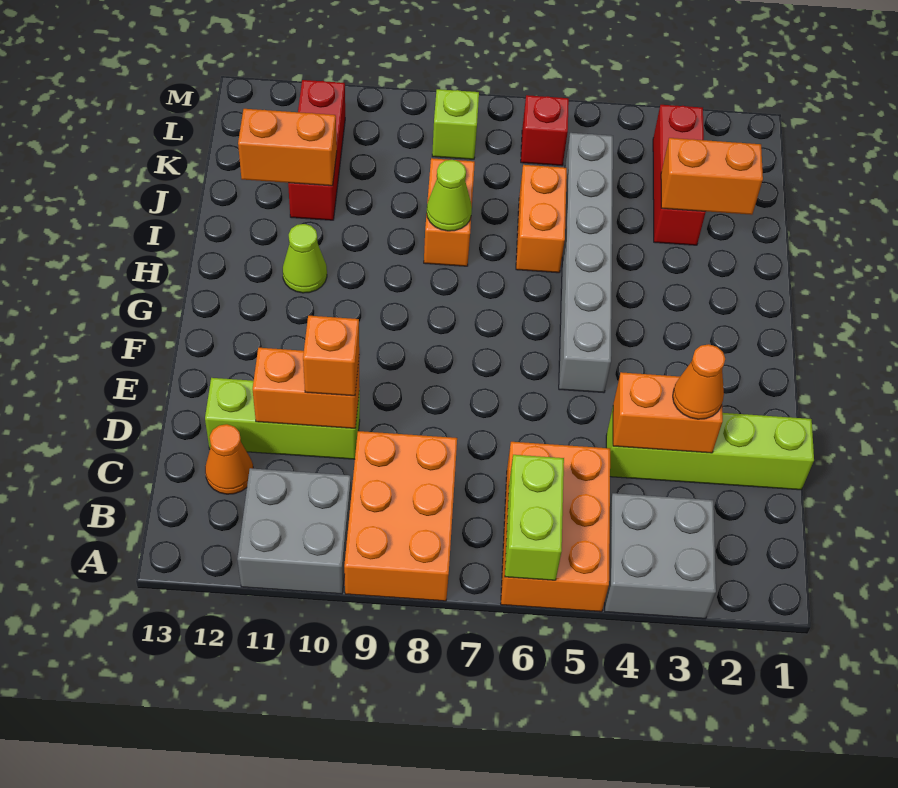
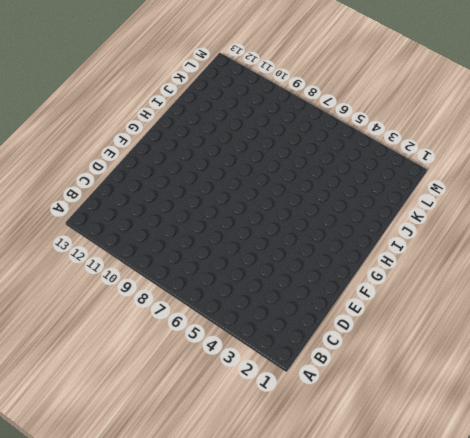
none -> grey brick A3:B4 level 1
none -> orange brick A5:C6 level 1
none -> orange brick A8:C9 level 1

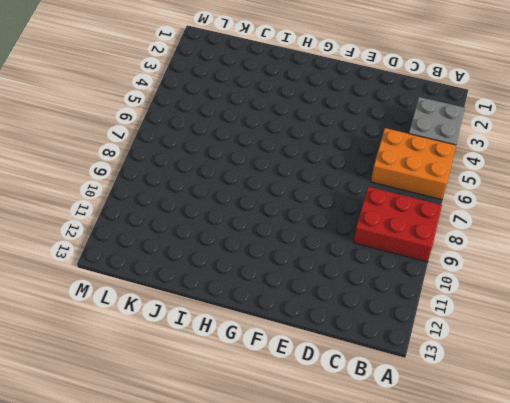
red brick A8:C9 level 1 -> orange brick A8:C9 level 1
none -> grey brick A10:B11 level 1
none -> orange cone C12 level 1
none -> lime brick D1:D4 level 1

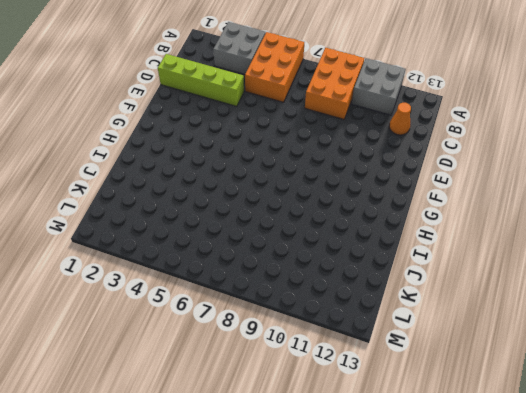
none -> lime brick D10:D12 level 1
none -> grey brick F5:K5 level 1
none -> lime cone H11 level 1

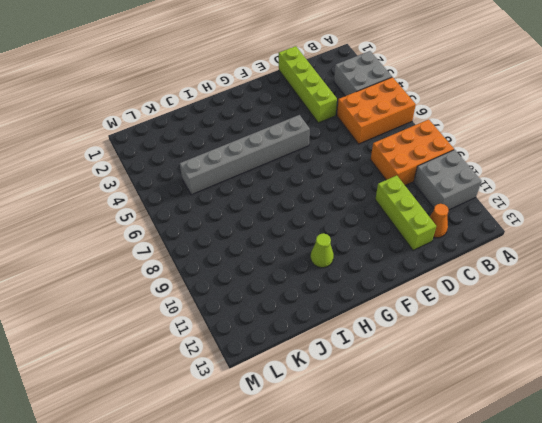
none -> orange brick I6:J6 level 1
none -> orange brick I8:J8 level 1
none -> red brick J3:L3 level 1

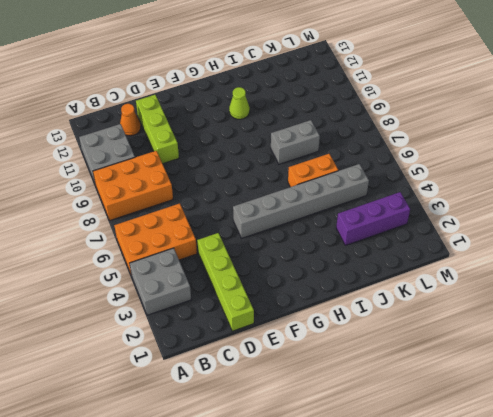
grey brick I8:J8 level 1 -> orange brick I8:J8 level 1
purple brick J3:L3 level 1 -> red brick J3:L3 level 1
none -> red brick J11:L11 level 1
none -> red brick L6 level 1
none -> lime brick L8 level 1

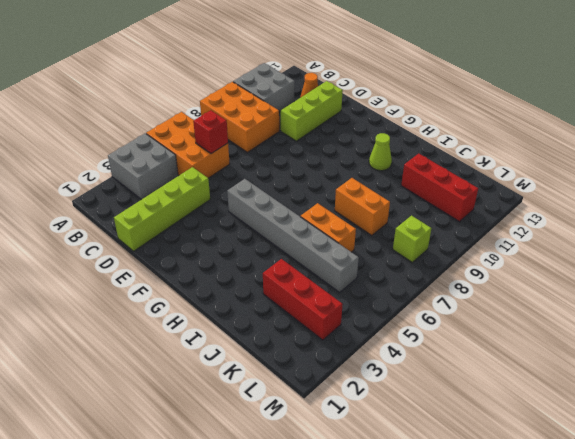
red brick C6 level 2 -> red brick L6 level 1
none -> lime brick A6:B6 level 2
none -> orange brick D3:D4 level 2
none -> orange brick D10:D11 level 2

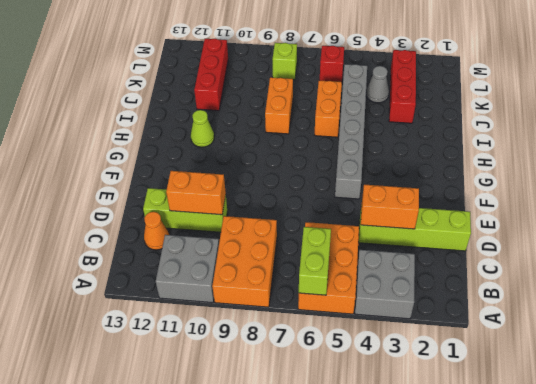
grey cone K4 level 1 -> none
none -> lime cone I8 level 2
none -> orange brick J2:J3 level 2
none -> orange brick J11:J12 level 2

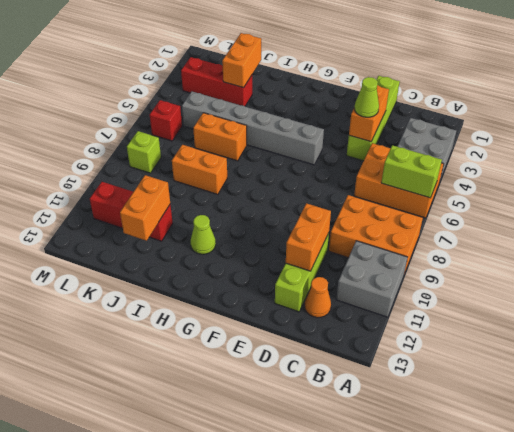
lime cone D4 level 3 -> lime cone I8 level 2
none -> orange cone D3 level 3
none -> orange brick D10 level 3

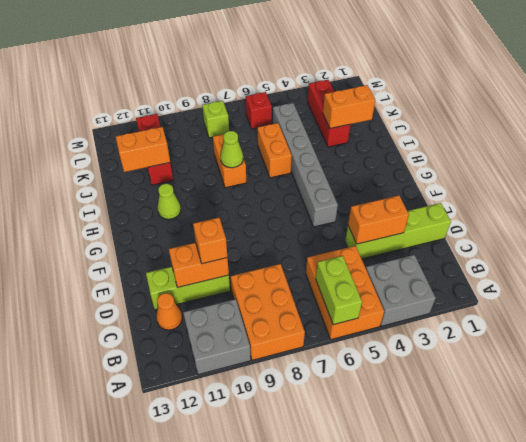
none -> orange cone D3 level 3

